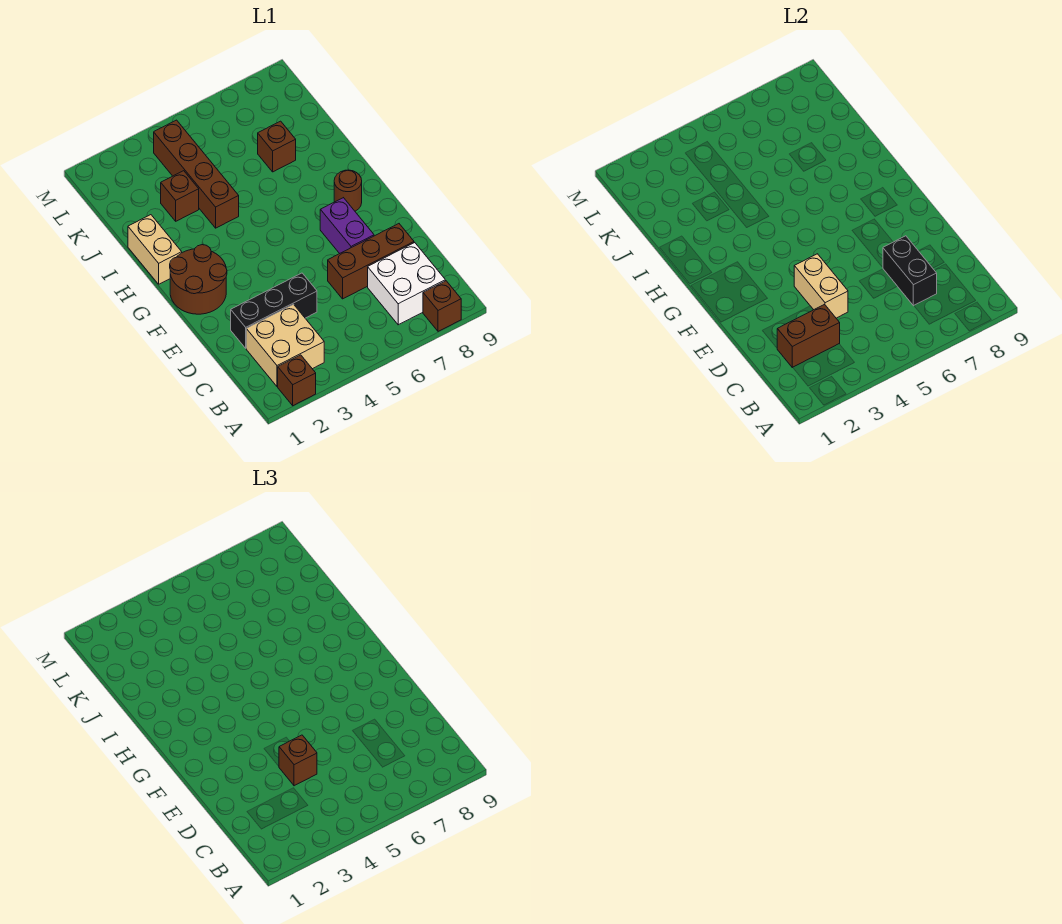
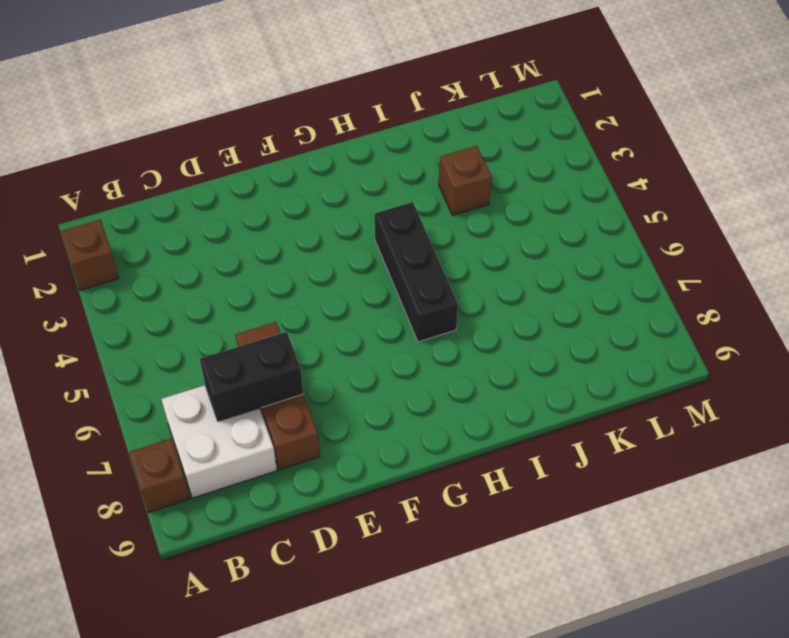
black brick H4:H6 level 1 -> black brick D2:D4 level 1
none -> tan brick B2:C3 level 1
none -> purple brick E7:F7 level 1
none -> brown round brick F1:G2 level 1

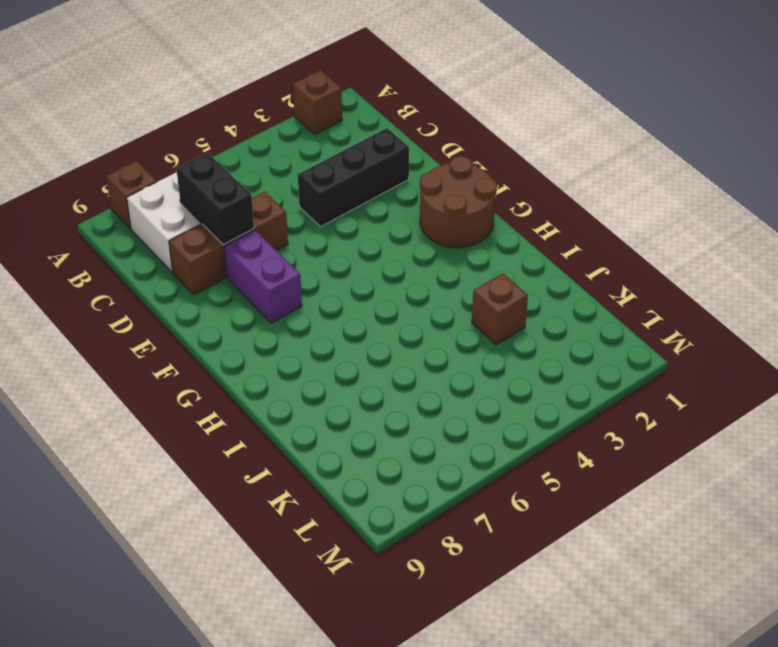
none -> tan brick B2:C3 level 1
none -> brown round brick G8 level 1
none -> tan brick H1:I1 level 1

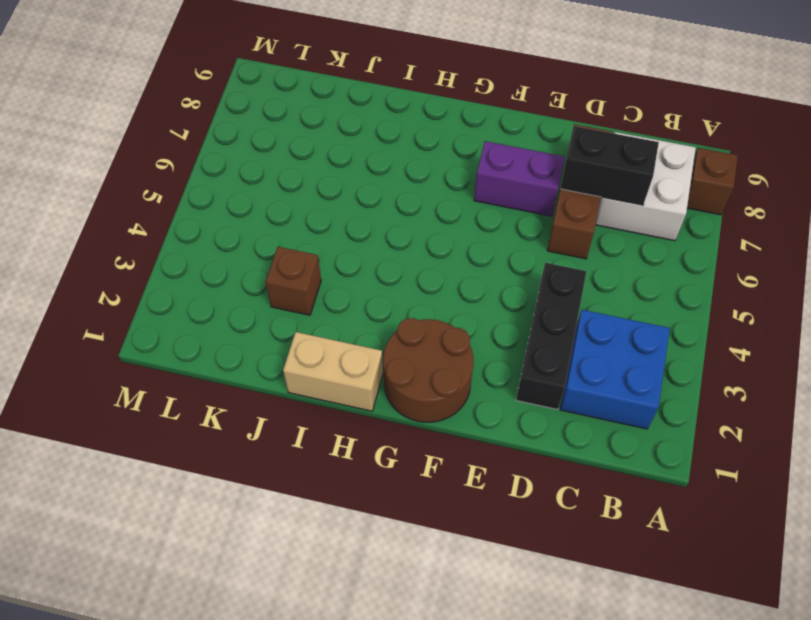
blue brick B2:C3 level 1 -> tan brick B2:C3 level 1
none -> brown brick A2 level 1
none -> brown round brick G8 level 1
none -> brown brick I4:L4 level 1

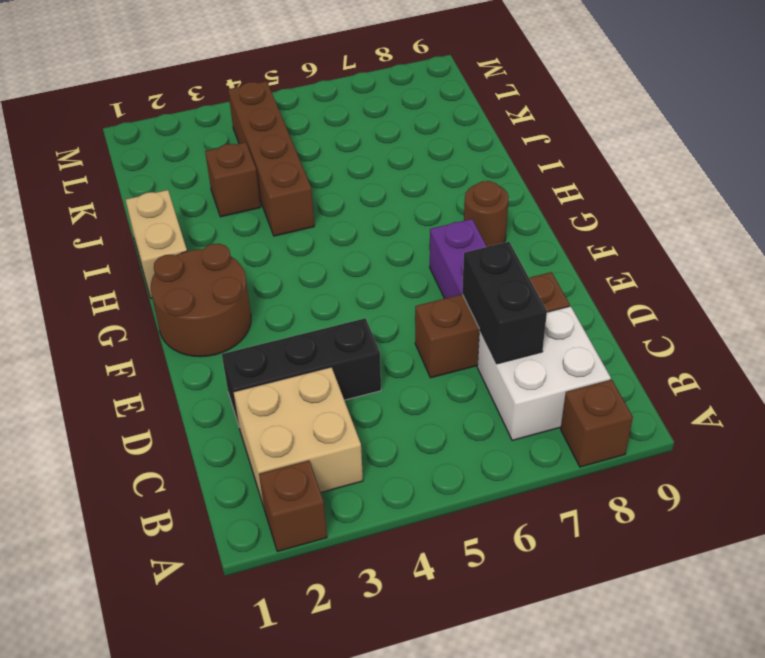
none -> brown brick J7 level 1
none -> brown brick C2:C3 level 2
none -> tan brick D4:E4 level 2

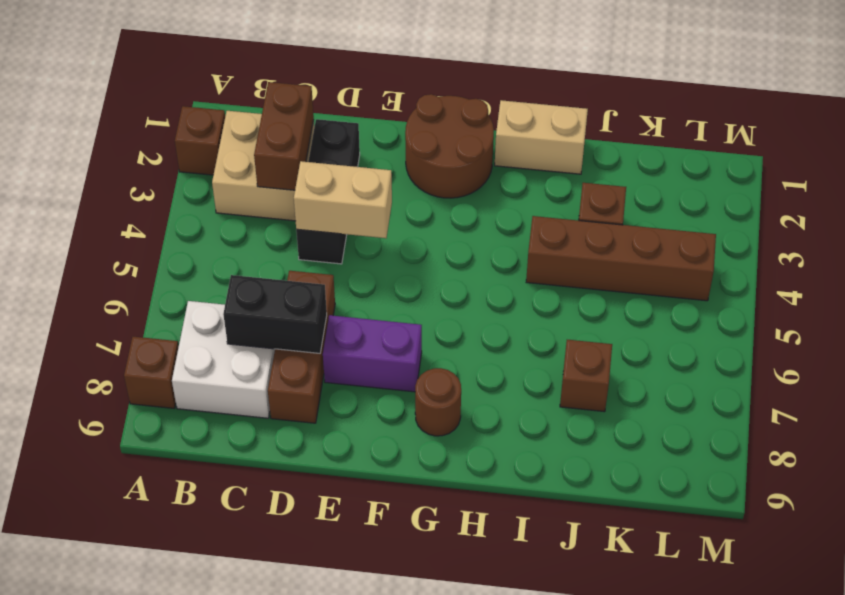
none -> brown brick D4 level 3

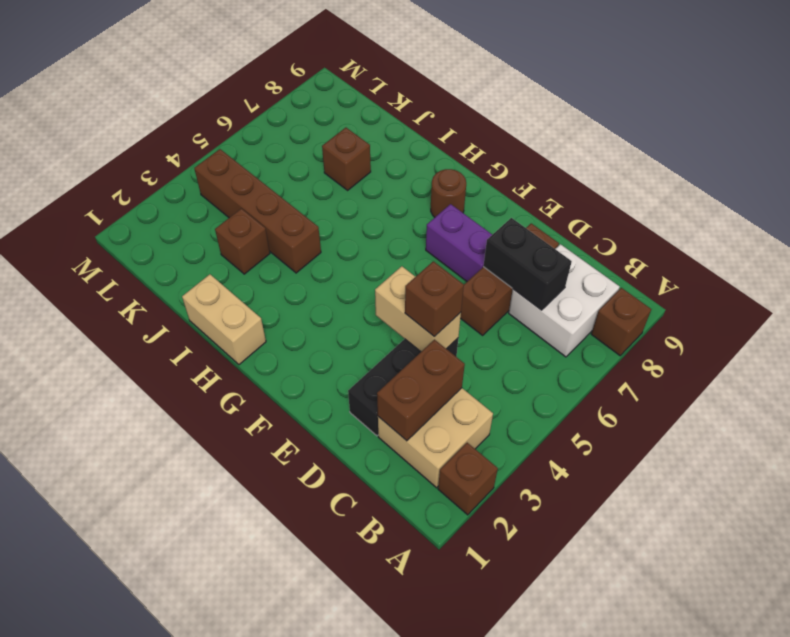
none -> brown round brick F1:G2 level 1

